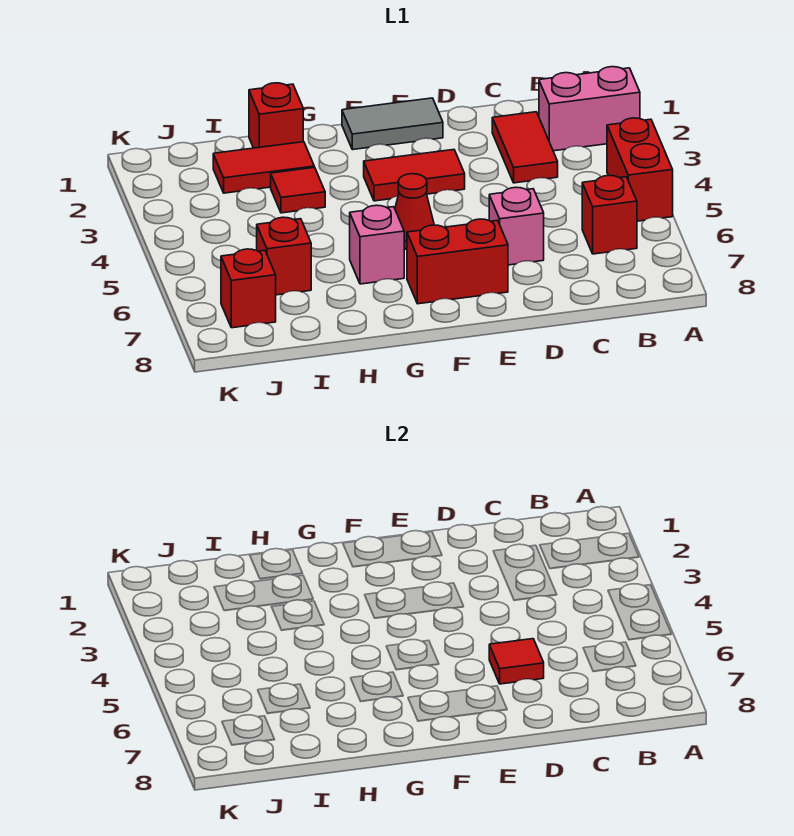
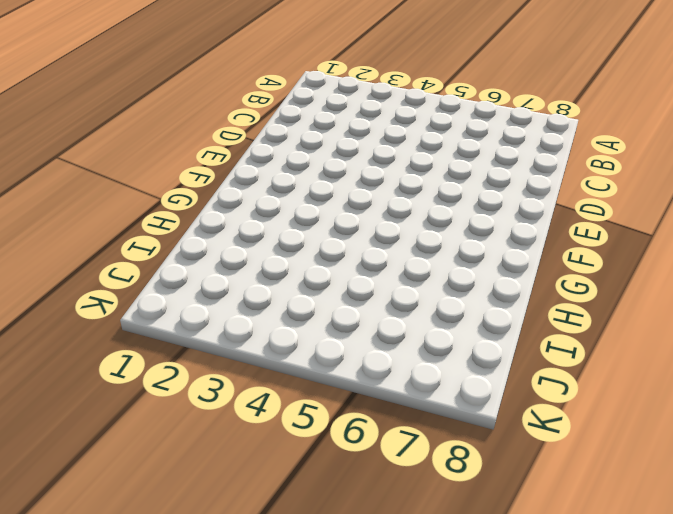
none -> pink brick A2:B2 level 1
none -> red brick A4:A5 level 1
none -> red brick B6 level 1

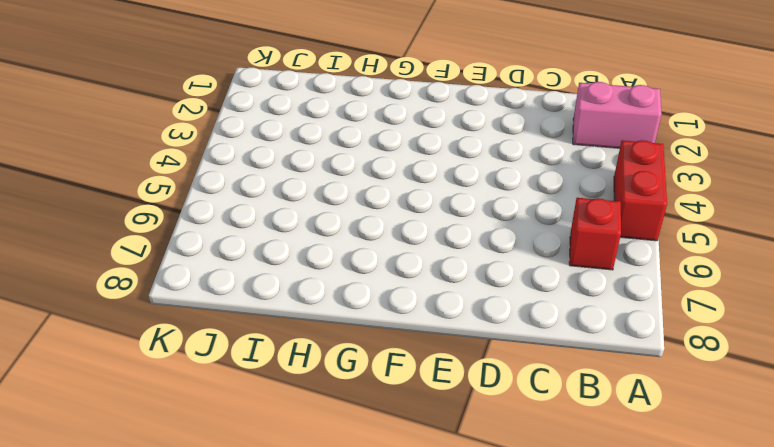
none -> red tile C2:C3 level 1
none -> pink brick D6 level 1
none -> grey tile E1:F1 level 1

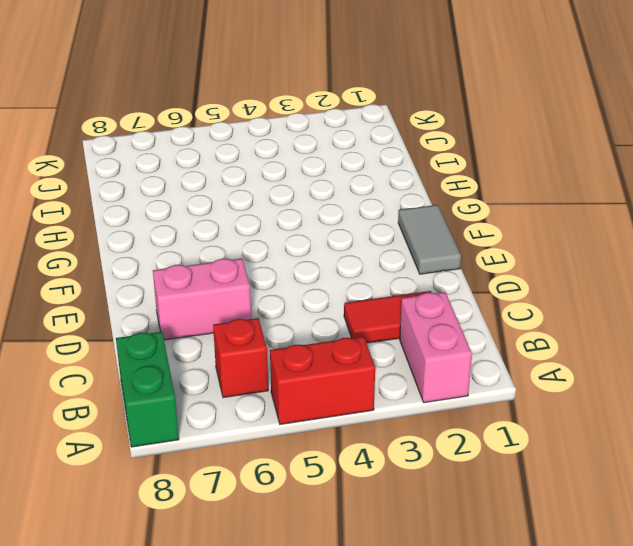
green brick A8:B8 level 1 -> none
pink brick D6:D7 level 1 -> pink brick D6 level 1
none -> red tile E3:F3 level 1
none -> red brick E7:F7 level 1
none -> red cone F5 level 1

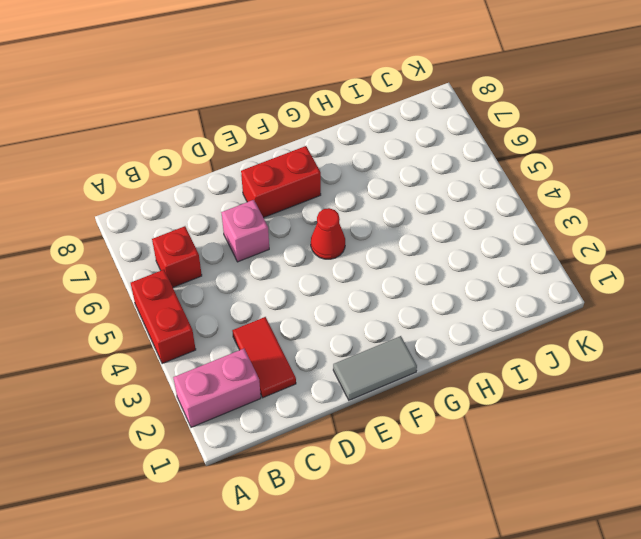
none -> red tile E3:F3 level 1
none -> pink brick G6 level 1
none -> red brick H1 level 1

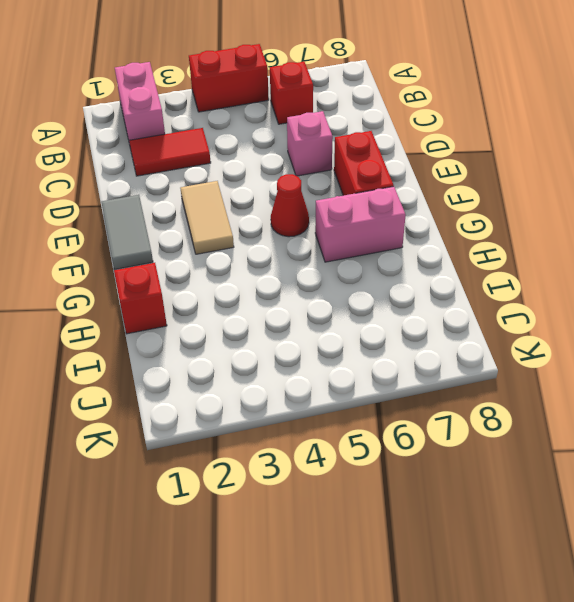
tan tile E3:F3 level 1 -> red tile E3:F3 level 1
pink brick G6:G7 level 1 -> pink brick G6 level 1
none -> red tile H2:I2 level 1
none -> red tile H3 level 1
none -> red brick I6 level 1

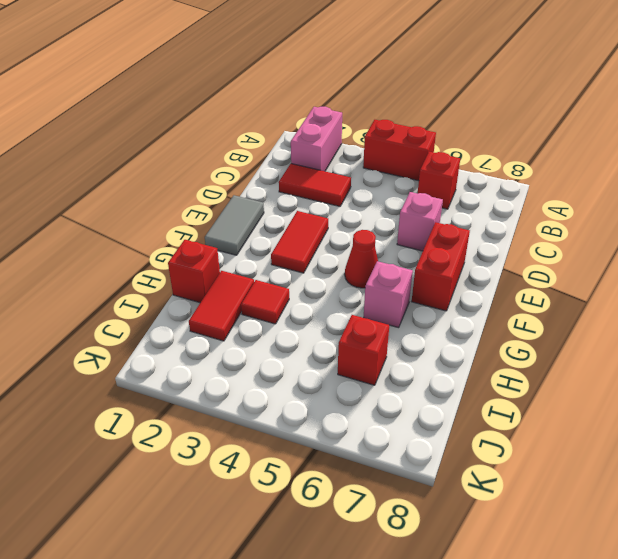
none -> red brick J7 level 1
none -> red tile D6 level 2

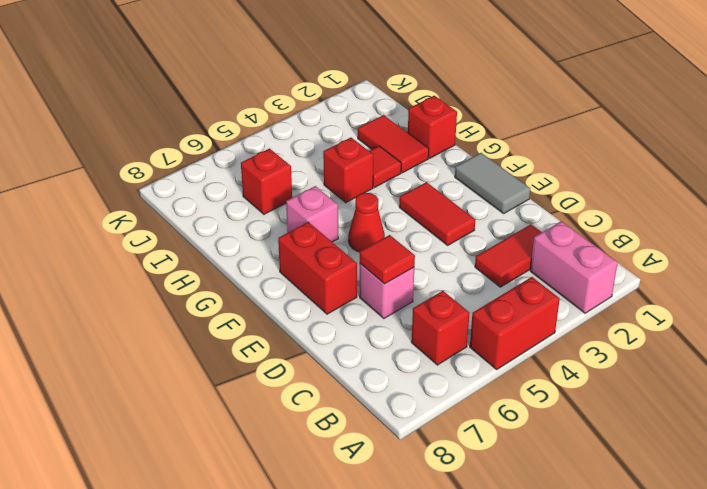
red brick H4 level 1 -> red brick J7 level 1

